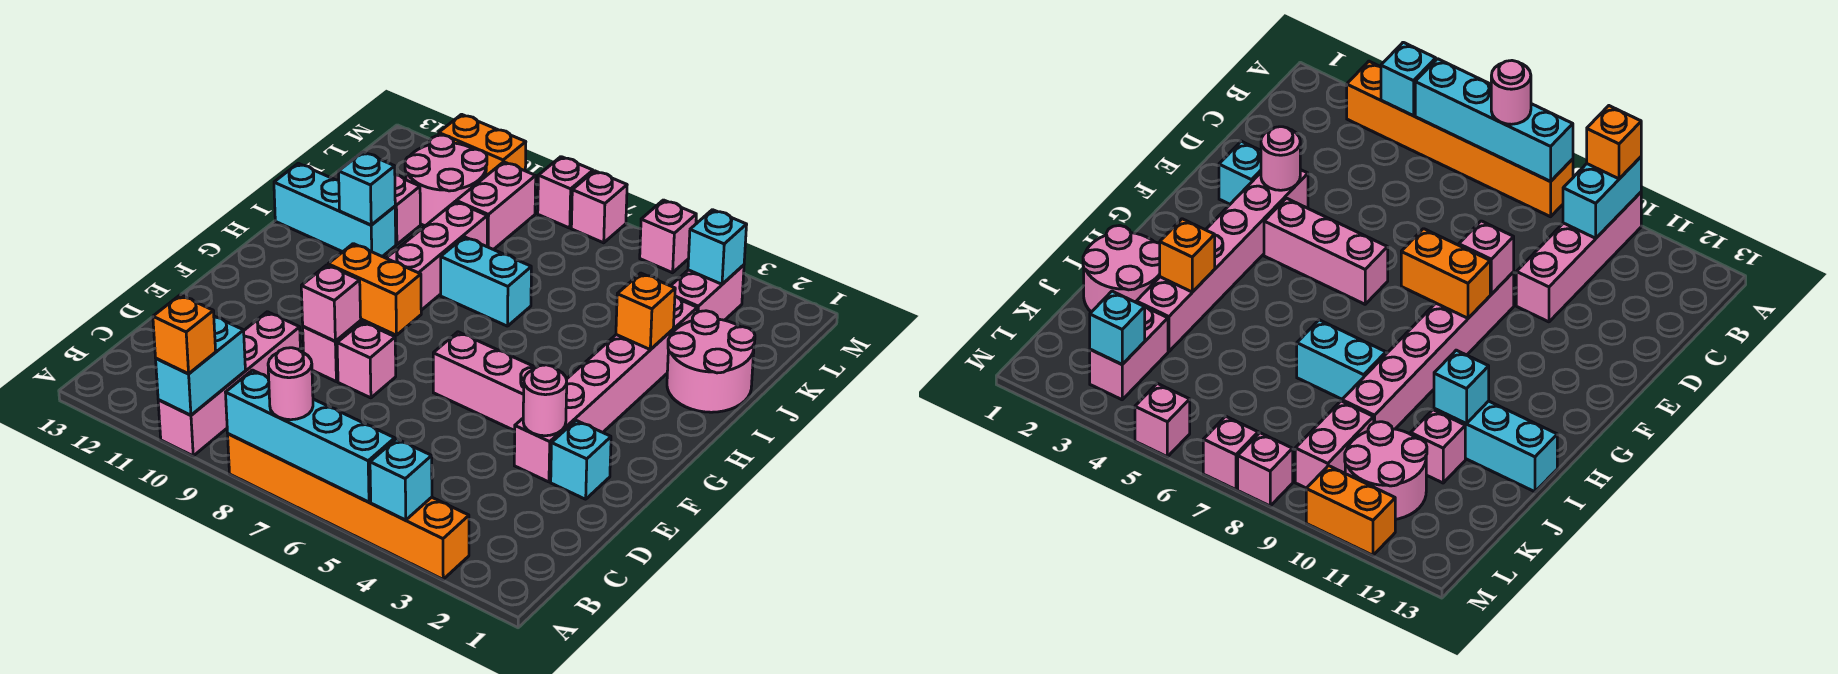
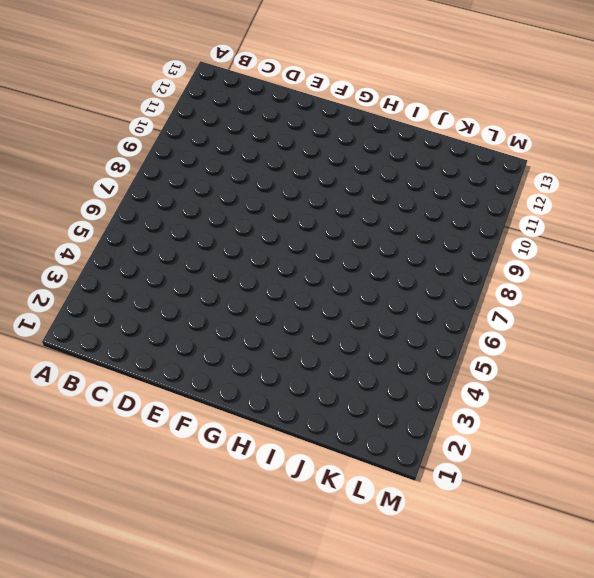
none -> orange brick A3:A8 level 1
none -> pink brick A10:D10 level 1
none -> cyan brick E2 level 1

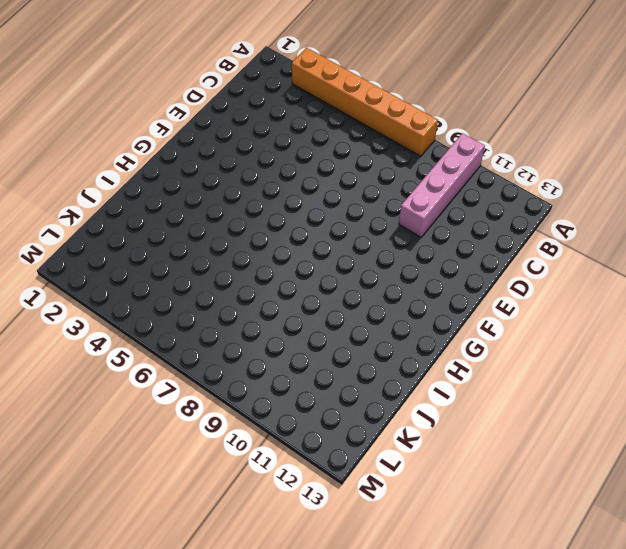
none -> cyan brick E2 level 1
none -> pink brick E3:J3 level 1
none -> pink brick E8 level 1

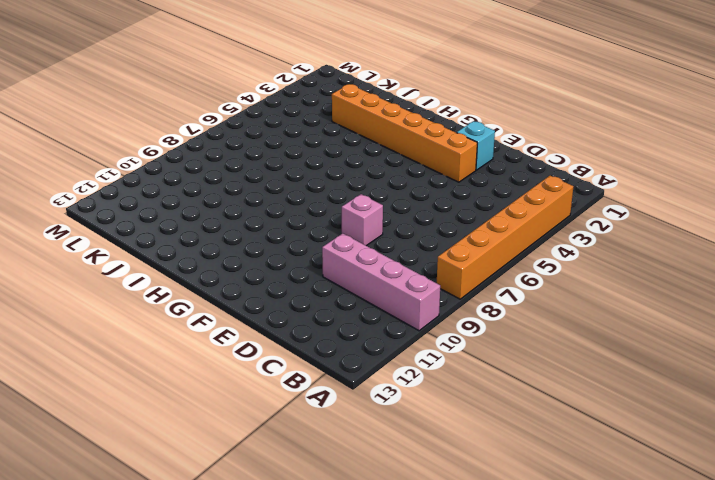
orange brick E3:J3 level 1 -> pink brick E3:J3 level 1
none -> pink brick E9:J9 level 1
none -> pink brick F4:F6 level 1
none -> pink round brick I1:J2 level 1

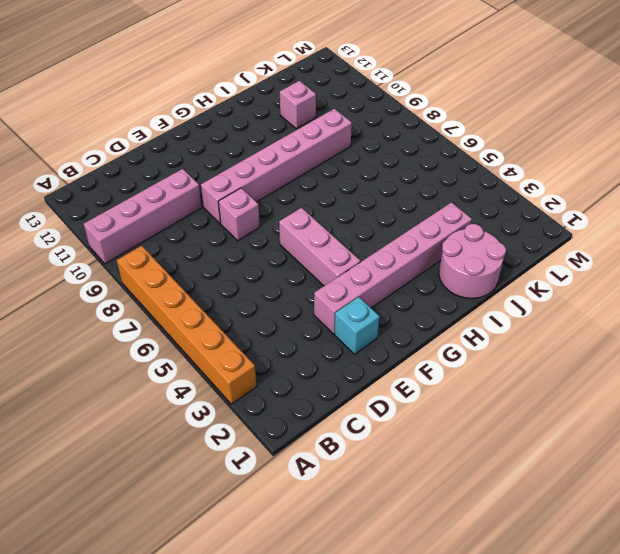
none -> cyan brick I7:I8 level 1
none -> cyan brick I11:I13 level 1
none -> pink brick K3:L3 level 1

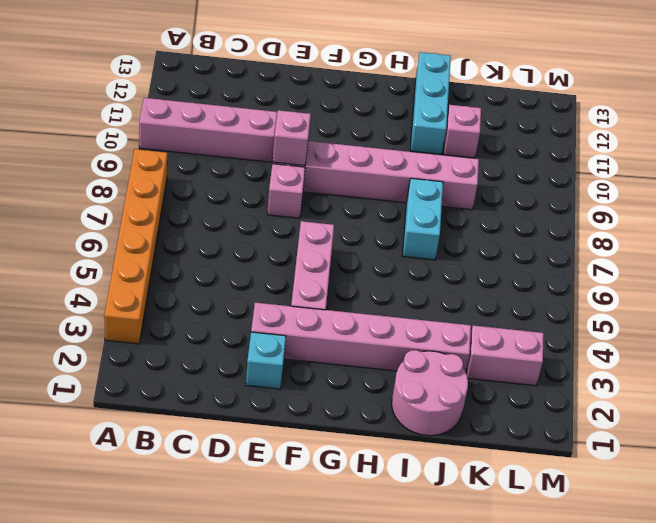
none -> pink brick K9:L9 level 1
none -> pink round brick K10:L11 level 1
none -> pink brick M5 level 1

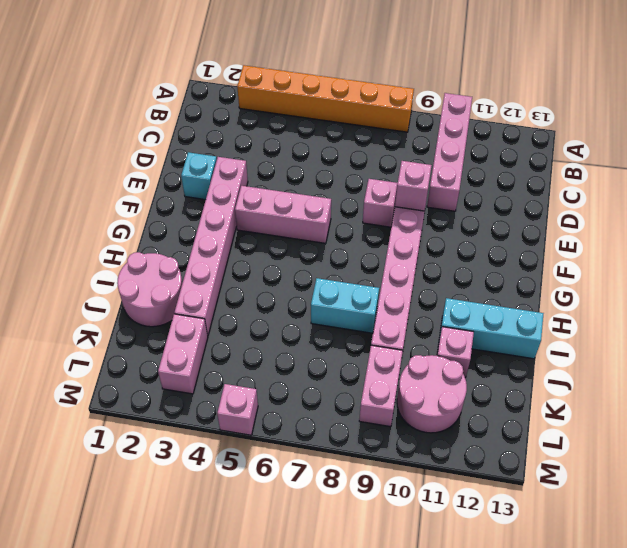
none -> pink brick M7 level 1
none -> pink brick M8 level 1
none -> orange brick M10:M11 level 1

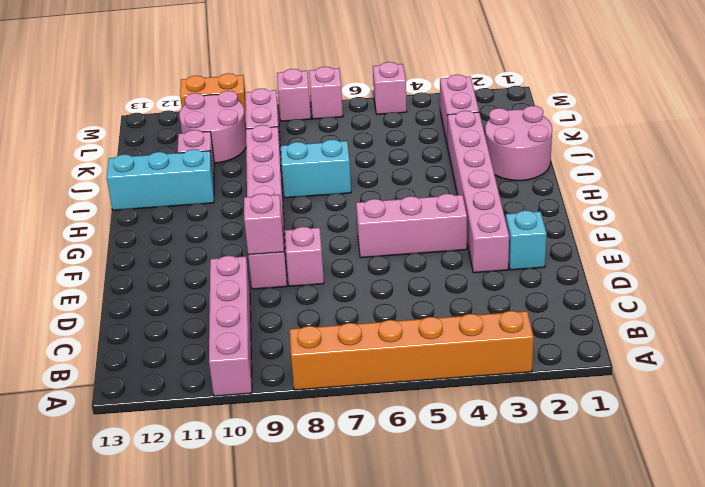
none -> cyan brick A4 level 2
none -> cyan brick A5:A8 level 2
none -> cyan brick A10:B10 level 2

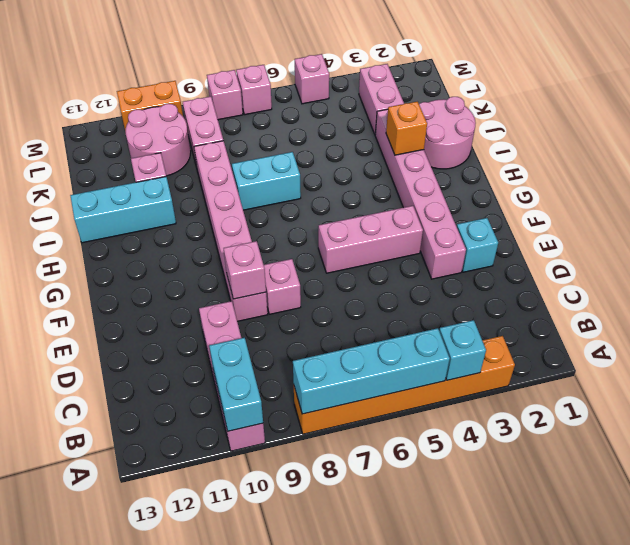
none -> pink round brick E3 level 2
none -> orange brick F8:F9 level 2
none -> cyan brick I11 level 2

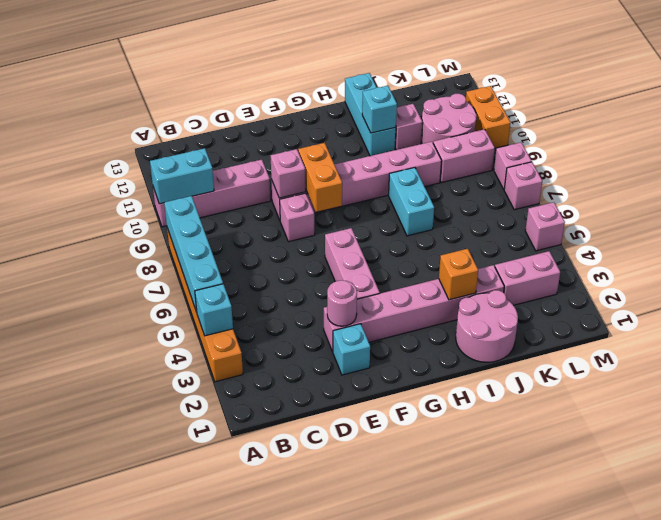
none -> cyan brick L3 level 2
none -> pink round brick A7 level 3
none -> orange brick A10 level 3

